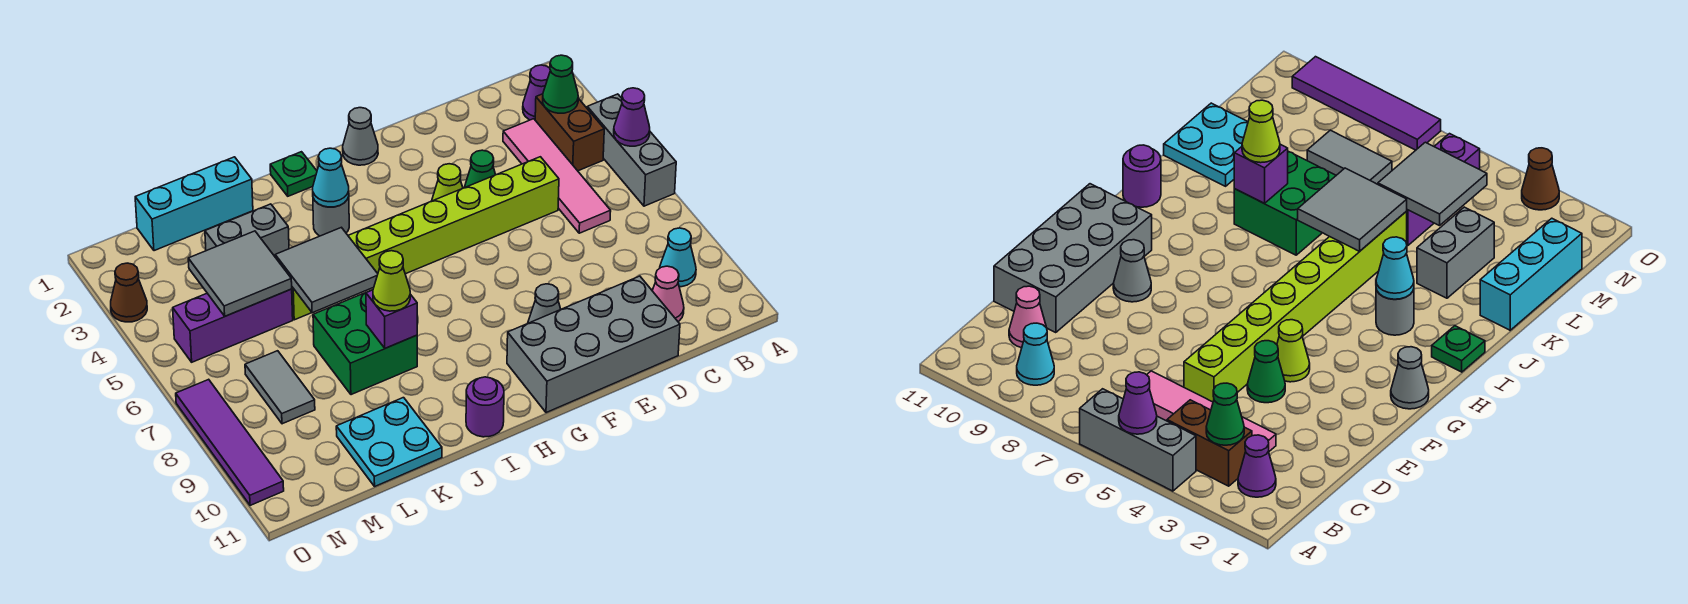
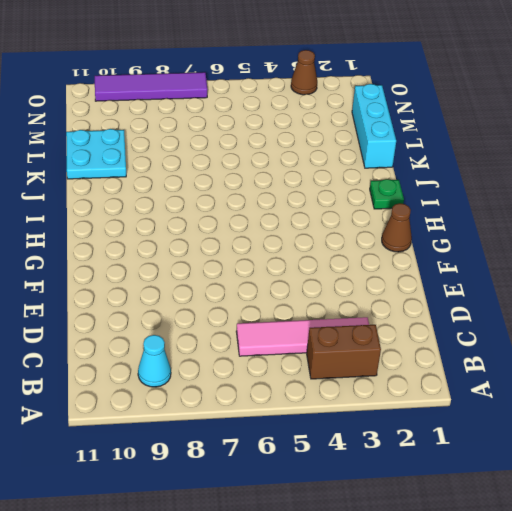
brown cone G1 level 1 -> grey cone G1 level 1
none -> grey brick A4:A6 level 1
none -> purple cone B2 level 1
none -> pink cone C10 level 1
none -> lime brick D5:K5 level 1

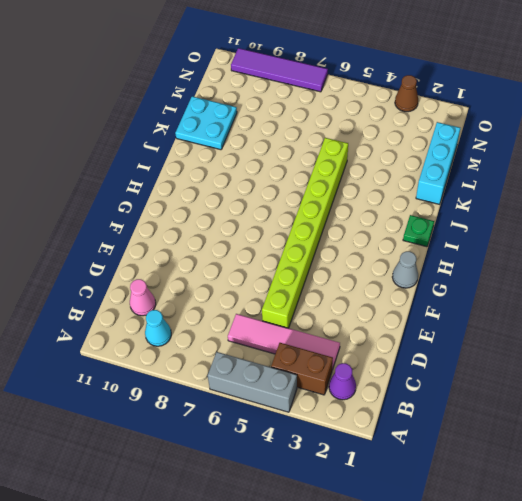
none -> grey brick D10:G11 level 1
none -> green cone E4 level 1
none -> lime cone F4 level 1
none -> grey cone F9 level 1

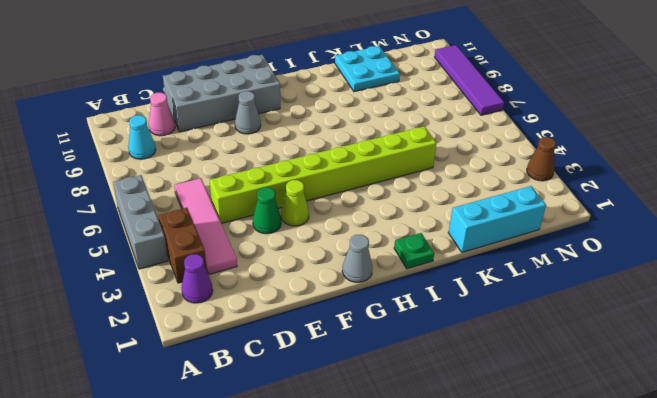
none -> grey round brick I3 level 1
none -> purple round brick I11 level 1
none -> green brick J7:K8 level 1
none -> grey brick K3:L3 level 1

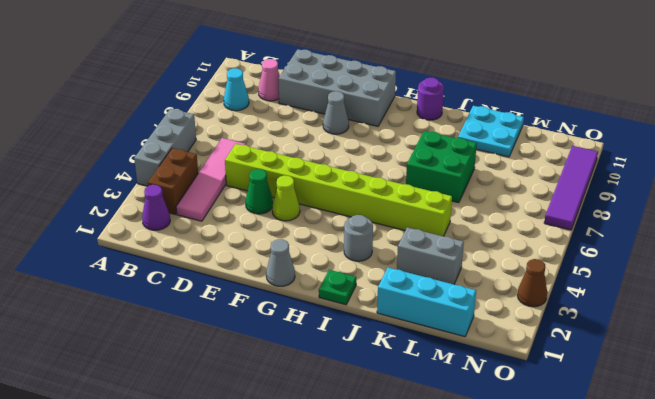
none -> purple brick L5:N5 level 1
none -> grey tile M7:M8 level 1
none -> purple cone A5 level 2
none -> green cone B3 level 2

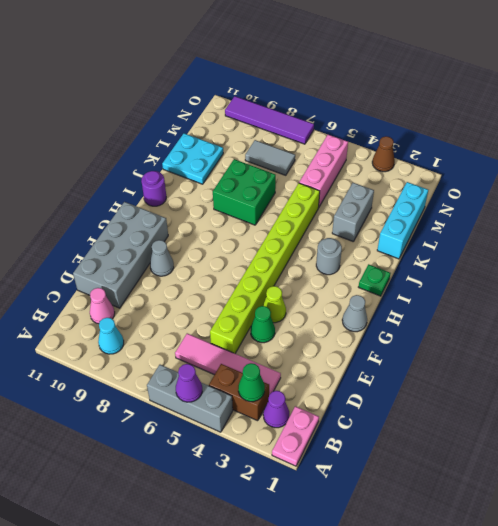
pink plate A1:B1 level 1 -> none
pink brick L5:N5 level 1 -> purple brick L5:N5 level 1
none -> cyan cone I3 level 2
none -> grey tile J5:K6 level 2
none -> purple brick J8 level 2
none -> grey tile L4:M5 level 2

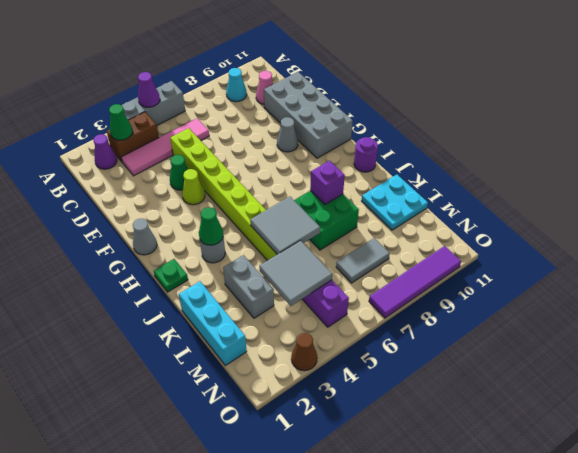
green cone I3 level 2 -> cyan cone I3 level 2
none -> lime cone J8 level 3

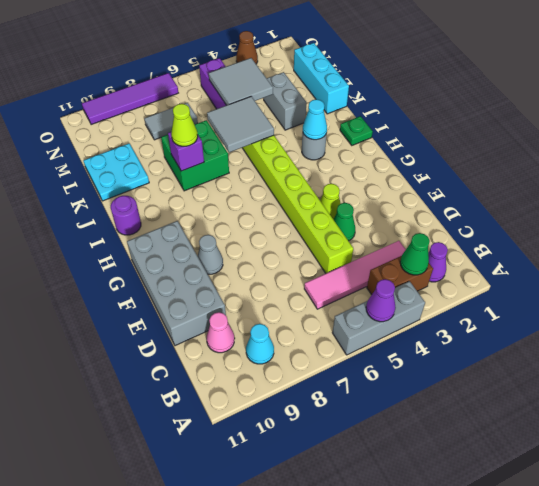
none -> grey cone G1 level 1

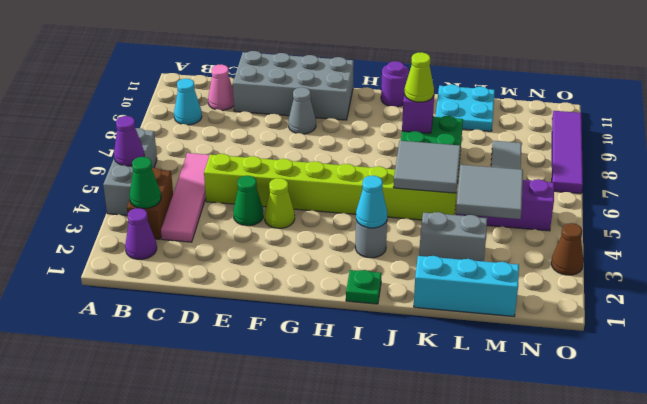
none -> grey cone G1 level 1

